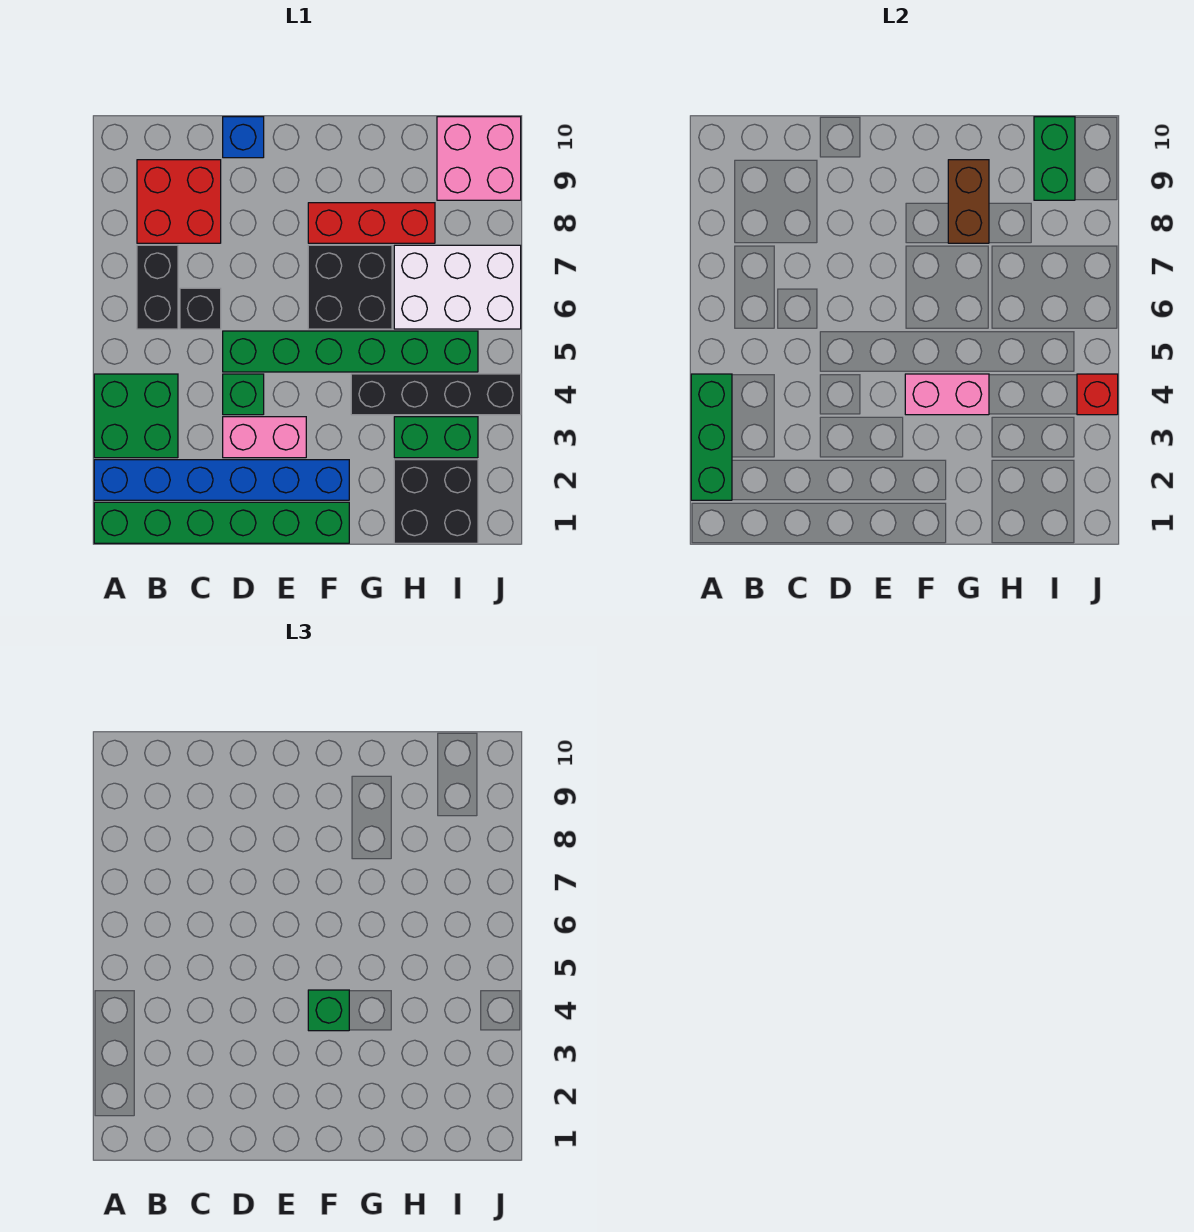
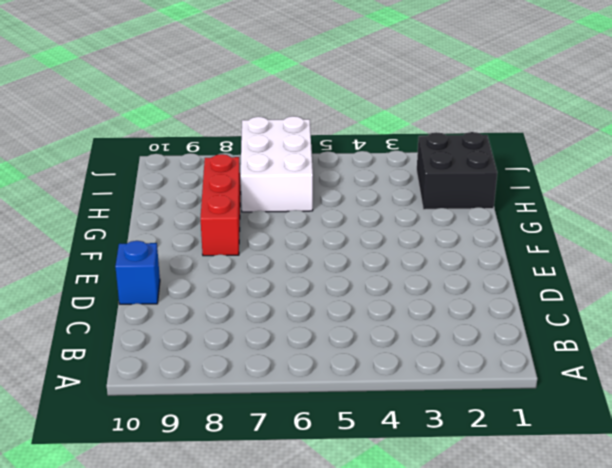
none -> green brick A1:F1 level 1
none -> blue brick A2:F2 level 1
none -> green brick A3:B4 level 1

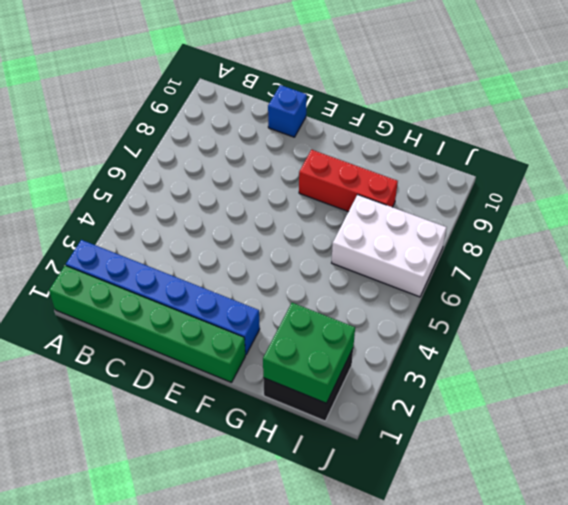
green brick H1:I2 level 2 -> green brick A3:B4 level 1
none -> black brick B6:B7 level 1
none -> red brick B8:C9 level 1
none -> black brick C6 level 1

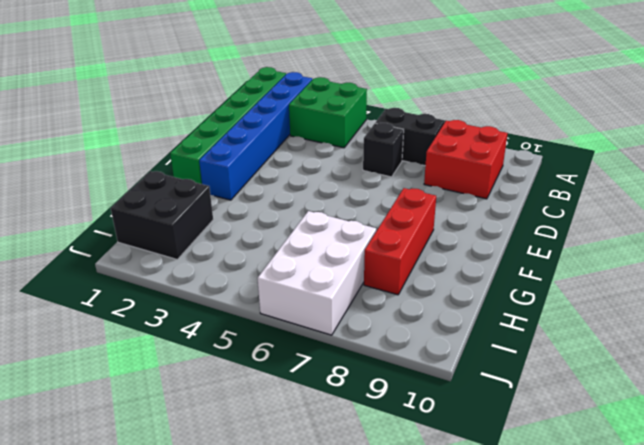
none -> pink brick D3:E3 level 1
none -> green brick D4 level 1
none -> green brick D5:I5 level 1

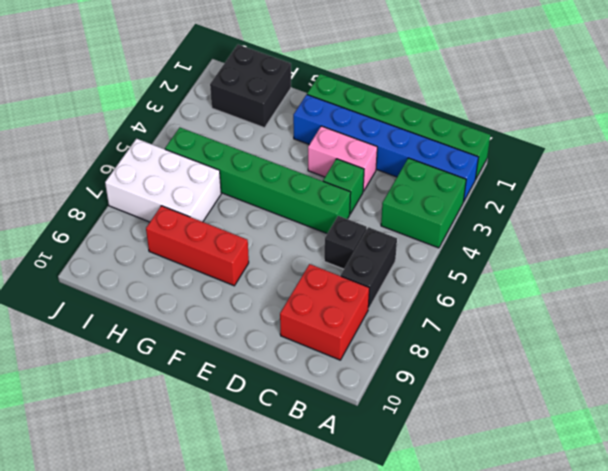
none -> blue brick D10 level 1
none -> black brick F6:G7 level 1
none -> black brick G4:J4 level 1

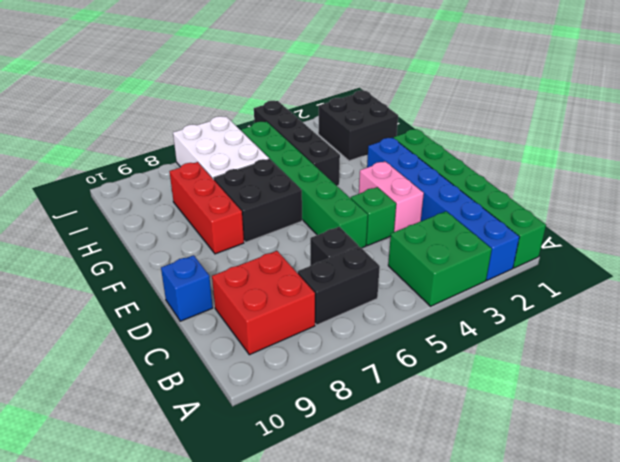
none -> green brick H3:I3 level 1
none -> pink brick I9:J10 level 1
none -> green brick A2:A4 level 2

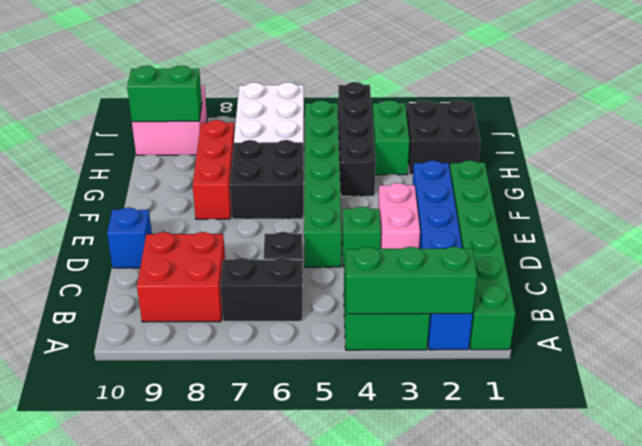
none -> pink brick F4:G4 level 2
none -> brown brick G8:G9 level 2
none -> red brick J4 level 2

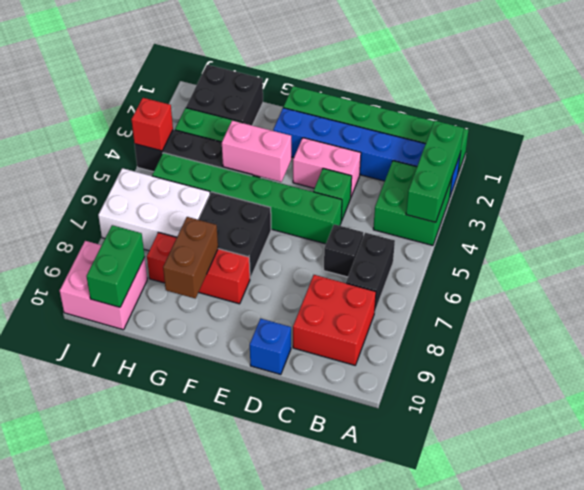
none -> green brick F4 level 3

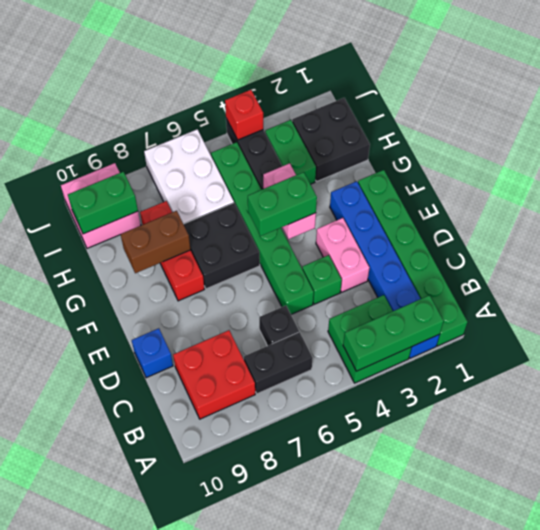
green brick F4:F5 level 3 -> green brick F4 level 3

